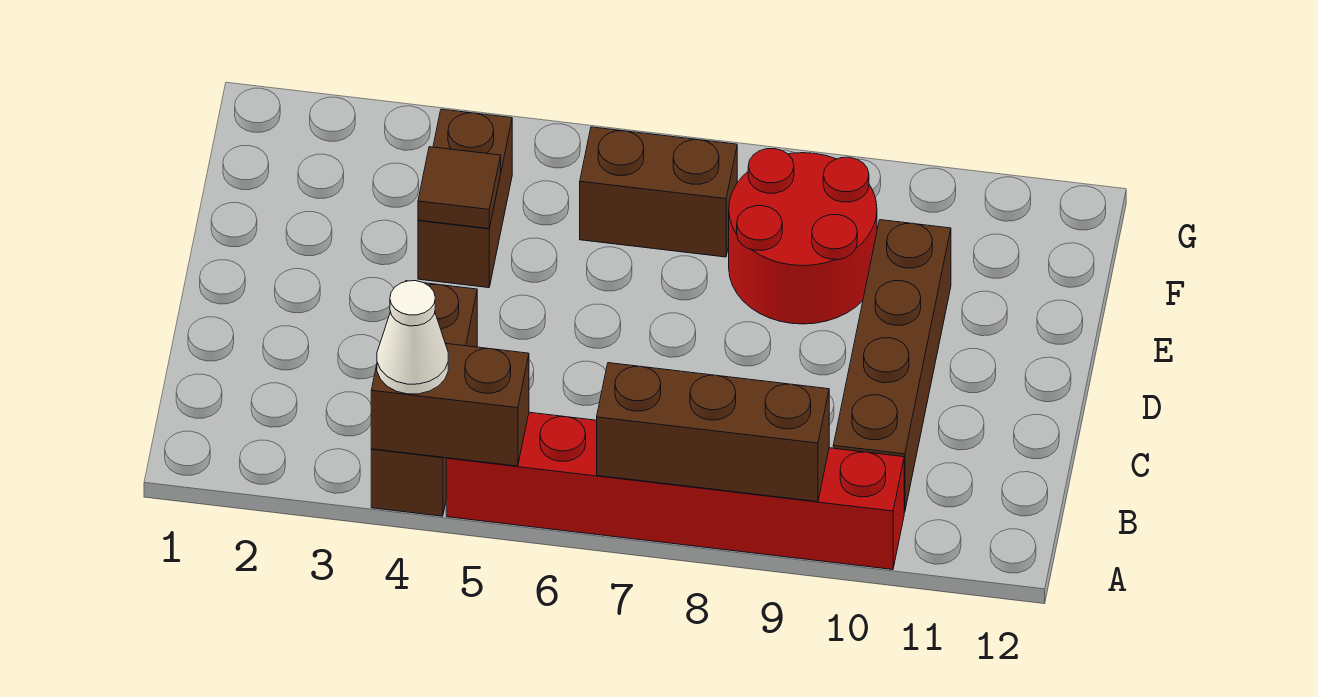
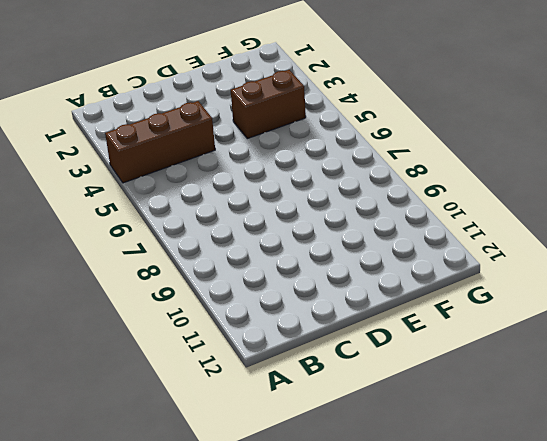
none -> red brick A5:A10 level 1
none -> brown brick B10:E10 level 1

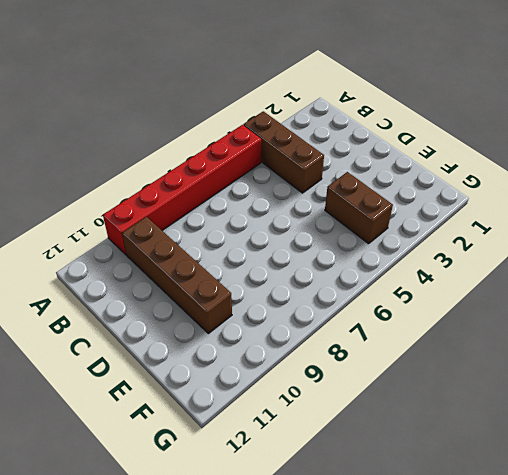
none -> red round brick E8:F9 level 1
none -> brown brick F6:F7 level 1

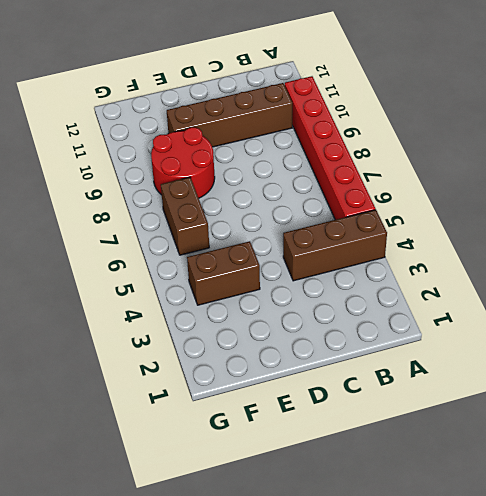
none -> brown brick A4:A5 level 2
none -> brown brick A7:A9 level 2

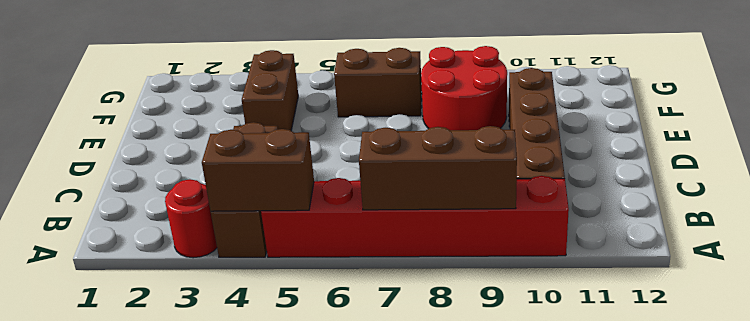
red round brick A3 level 1 -> none
none -> brown tile E4 level 2
none -> white cone A4 level 3

